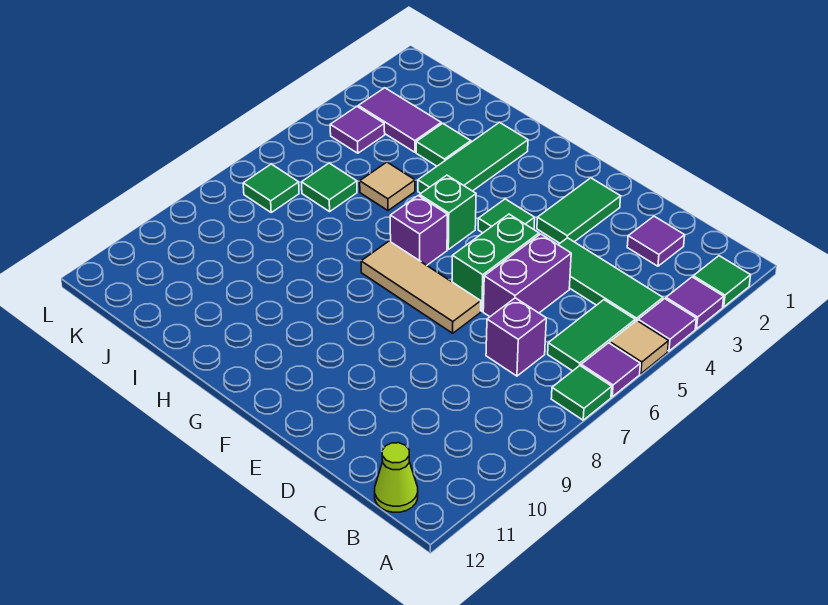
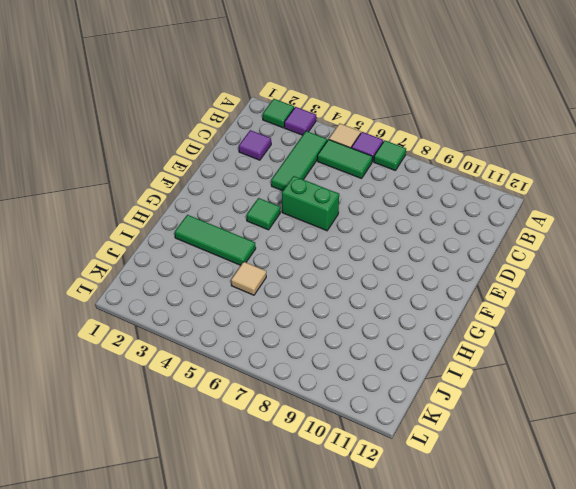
none -> purple tile A4 level 1
none -> lime cone B12 level 1
none -> purple brick C7 level 1

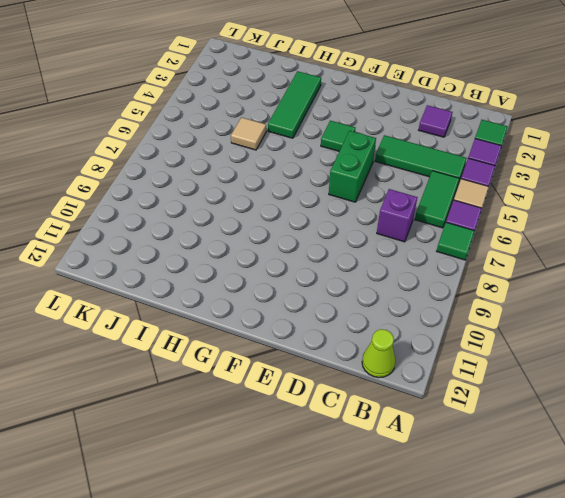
none -> purple brick D5:D6 level 1
none -> green tile E2:E3 level 1
none -> tan tile E7:G7 level 1

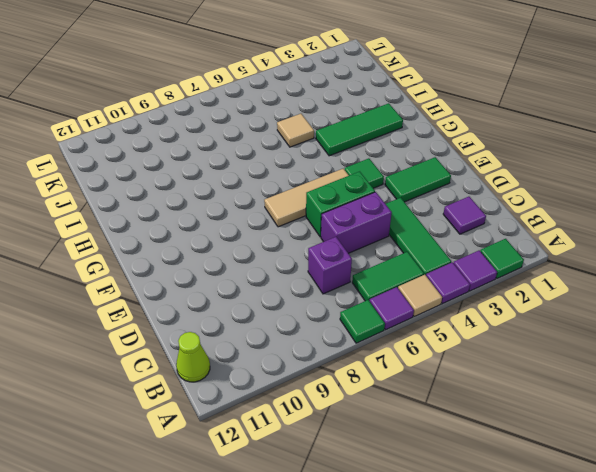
tan tile F5:F7 level 1 -> tan tile E7:G7 level 1
none -> green brick G5 level 1
none -> purple brick G6 level 1
none -> green tile I3 level 1

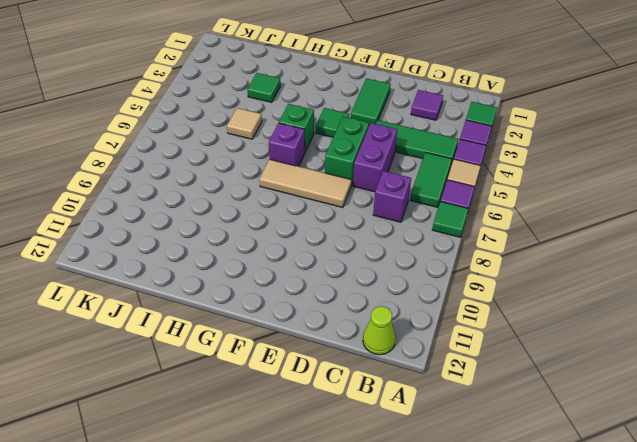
none -> green tile H2:H4 level 1
none -> purple tile J3:K3 level 1
none -> green tile J6 level 1

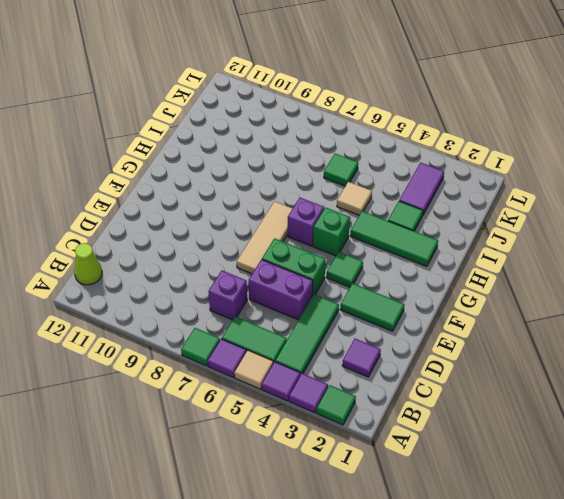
none -> purple tile K4 level 1
none -> green tile K7 level 1

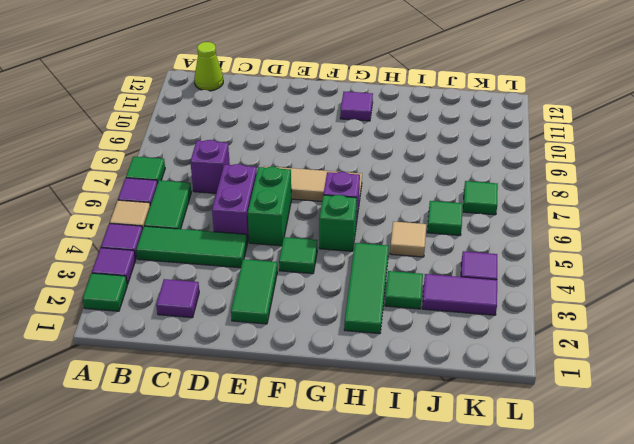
purple tile G11 level 1 -> none

